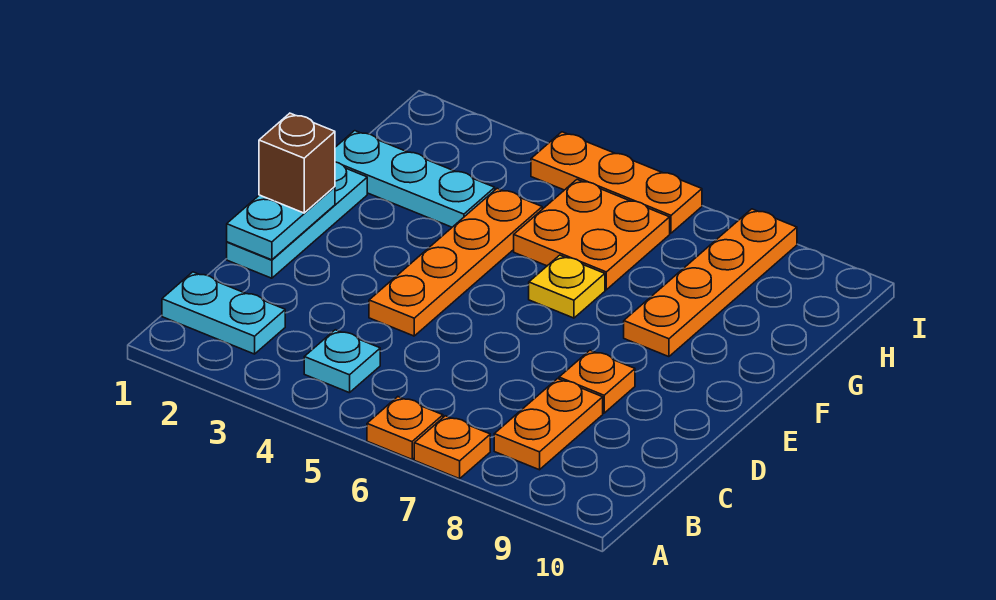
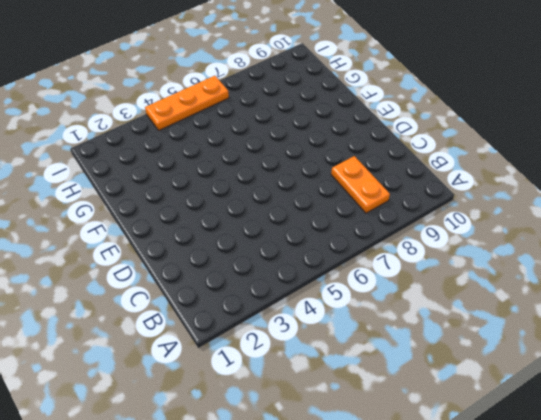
none -> orange plate A6 level 1
none -> orange plate A7 level 1
none -> cyan plate B1:B2 level 1

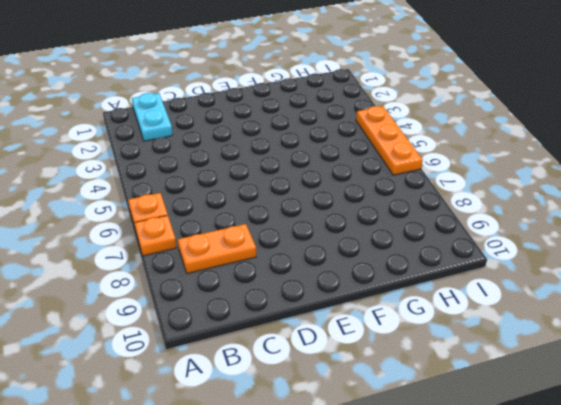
none -> cyan plate B4 level 1
none -> cyan plate D1:F1 level 1
none -> orange plate D4:G4 level 1

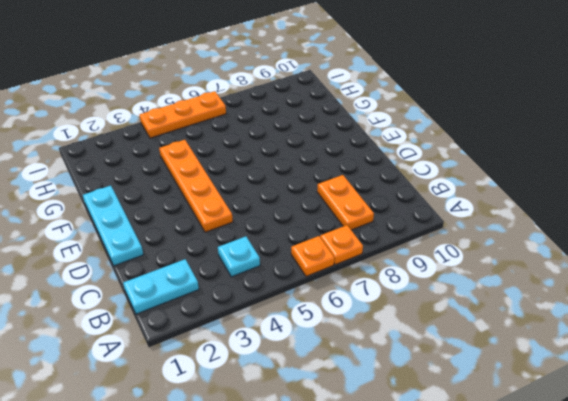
none -> orange plate D8 level 1
none -> yellow plate F6 level 1
none -> orange plate F8:I8 level 1

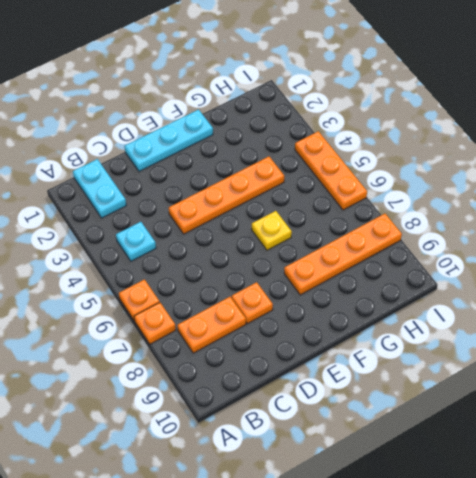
none -> cyan plate G1:G3 level 1
none -> orange plate G5:H6 level 1
none -> cyan plate D1:E1 level 2

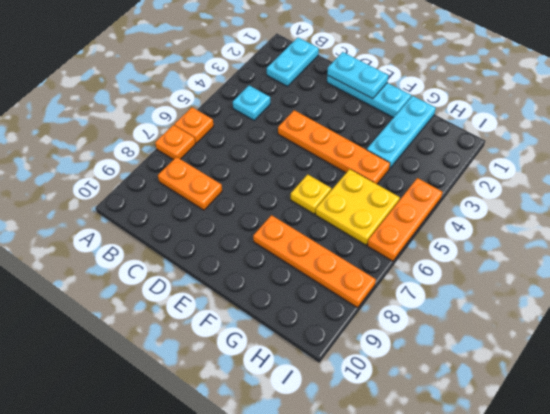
yellow plate G5:H6 level 1 -> orange plate G5:H6 level 1
none -> orange plate D8 level 1
none -> brown brick E1 level 3

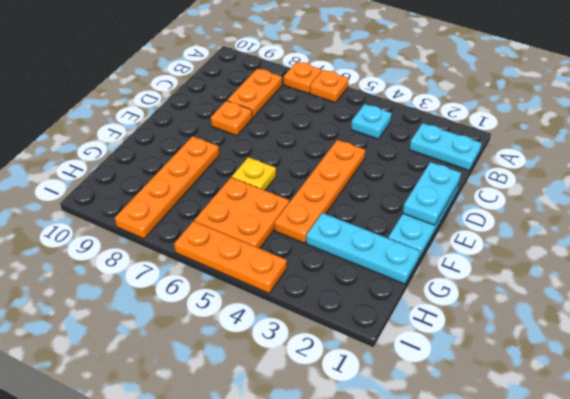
none -> brown brick E1 level 3

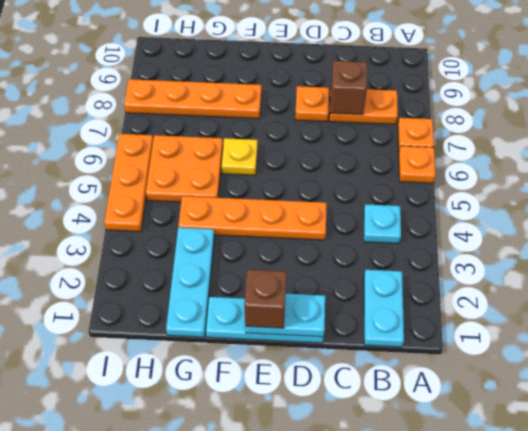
brown brick C8 level 2 -> none

